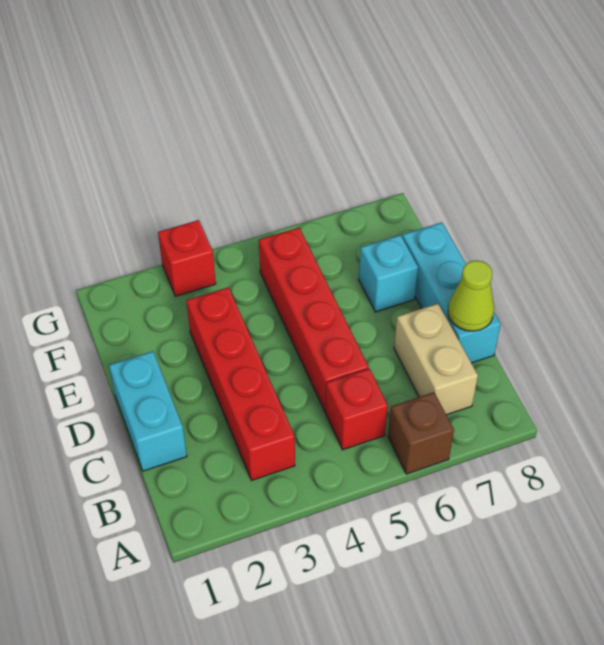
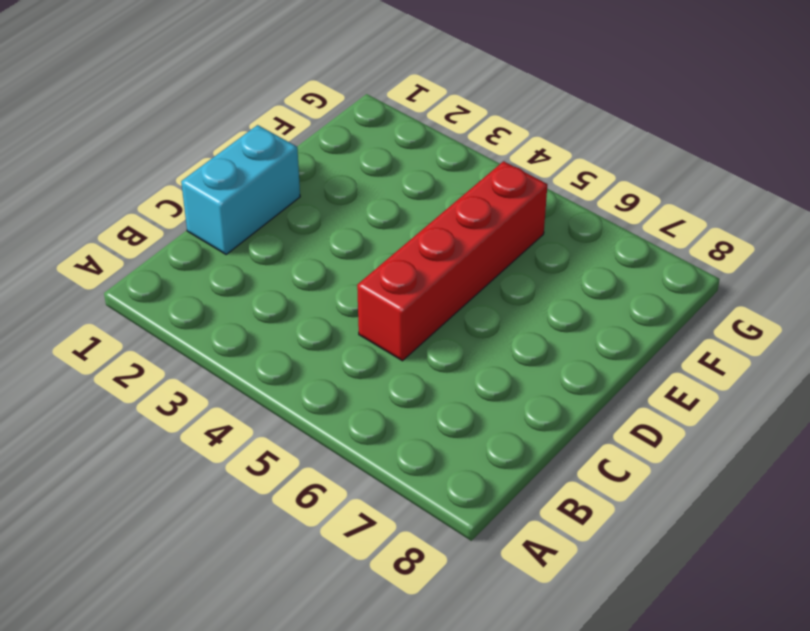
none -> brown brick A6 level 1
none -> red brick B3:E3 level 1

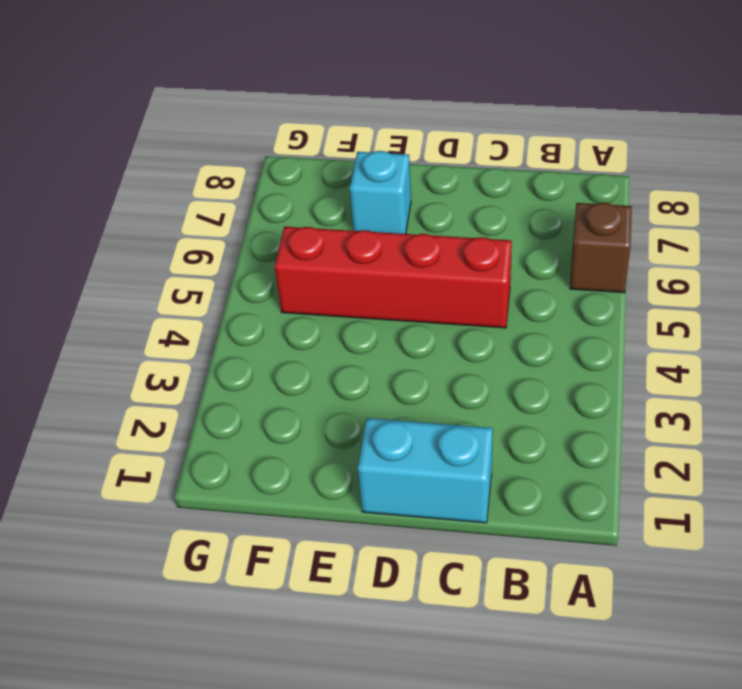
none -> red brick B3:E3 level 1
none -> red brick B5 level 1

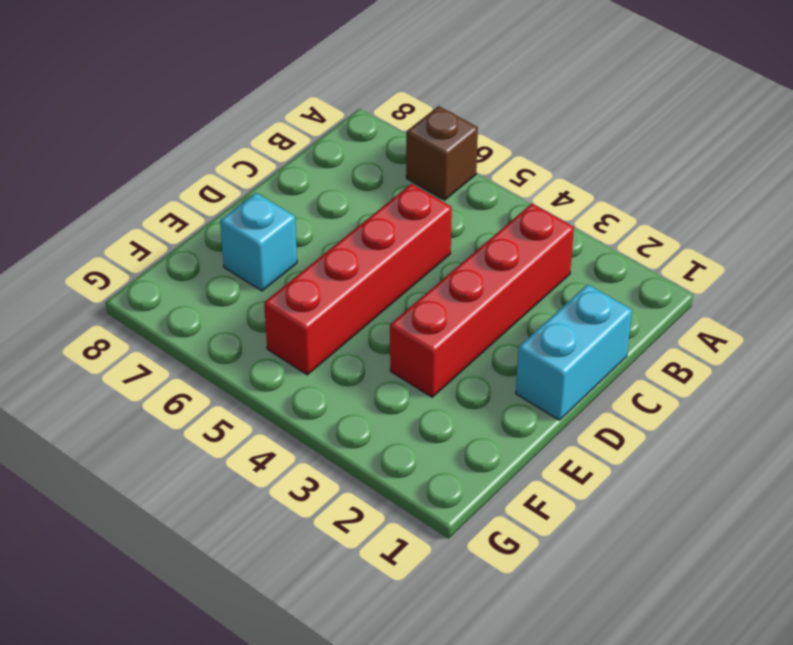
none -> red brick B5 level 1
none -> tan brick B7:C7 level 1

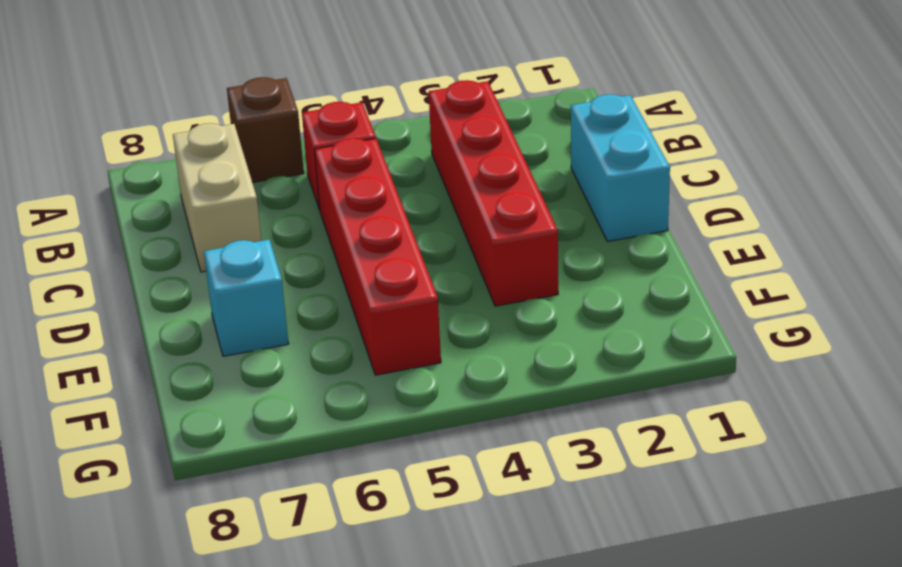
none -> cyan brick C8:E8 level 1
none -> red brick G3 level 1

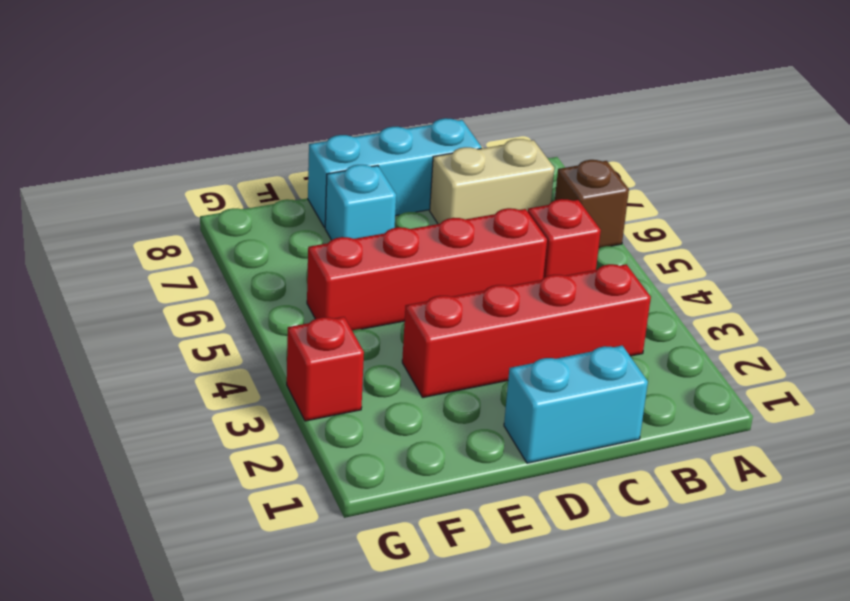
none -> lime cone C8 level 2

